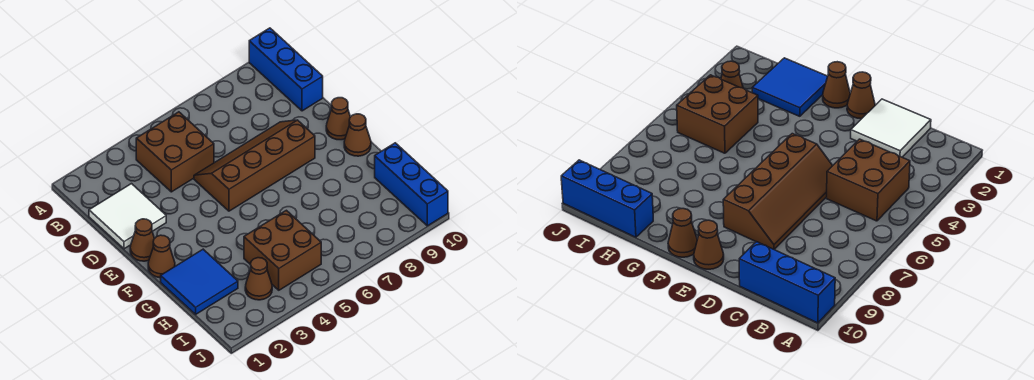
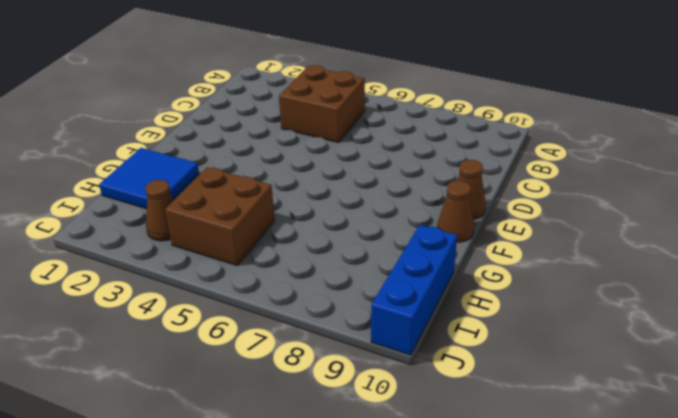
none -> blue brick A10:C10 level 1
none -> white tile C1:D2 level 1
none -> brown slope D5:E8 level 1 top E

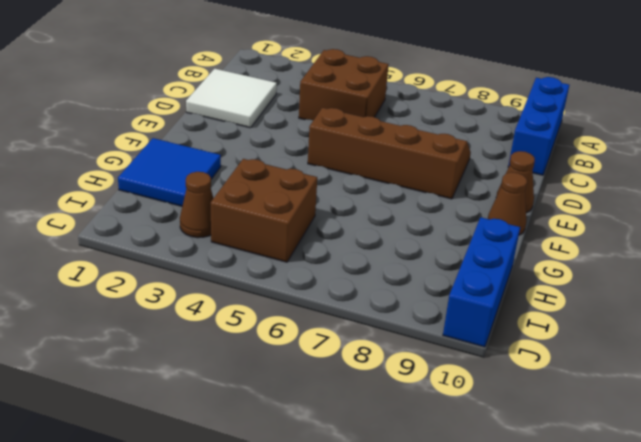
none -> brown cone E1 level 1
none -> brown cone F1 level 1

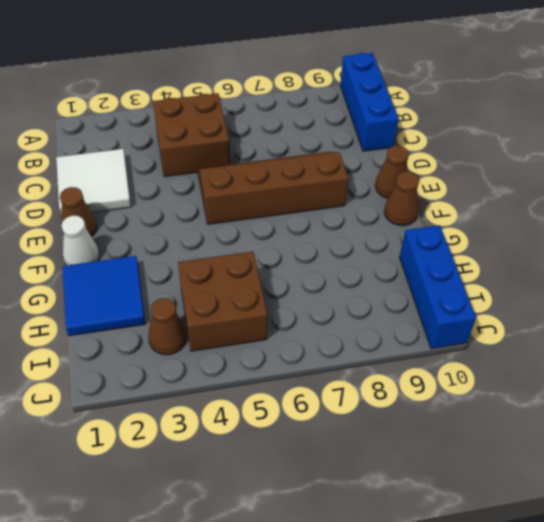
white cone F1 level 1 -> brown cone F1 level 1

